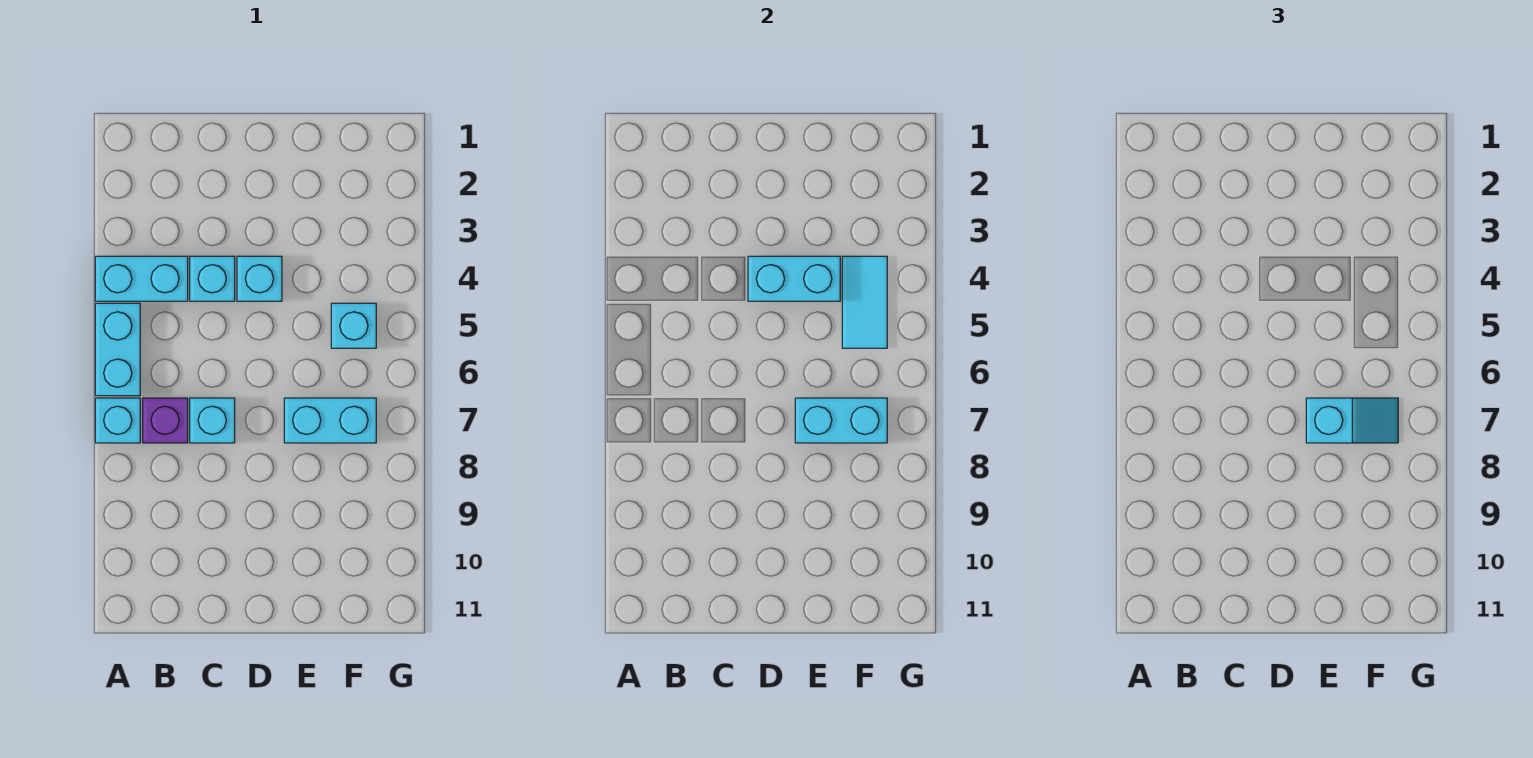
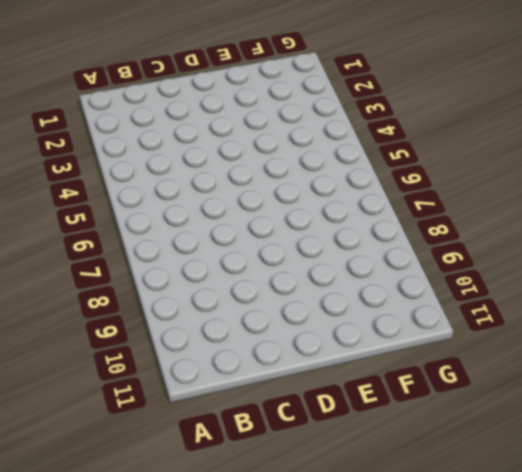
none -> cyan brick A4:B4 level 1
none -> cyan brick A5:A6 level 1
none -> cyan brick A7 level 1

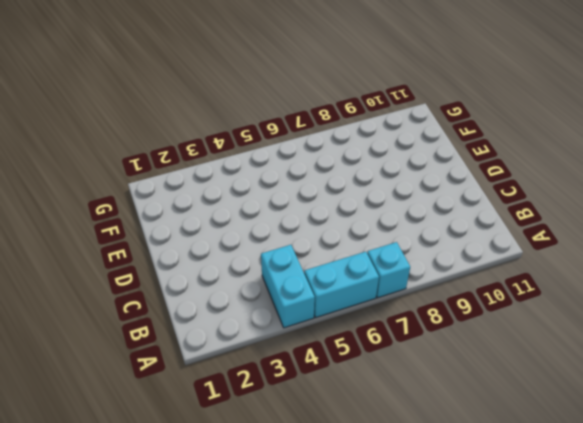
none -> purple brick B7 level 1
none -> cyan brick C4 level 1
none -> cyan brick C7 level 1

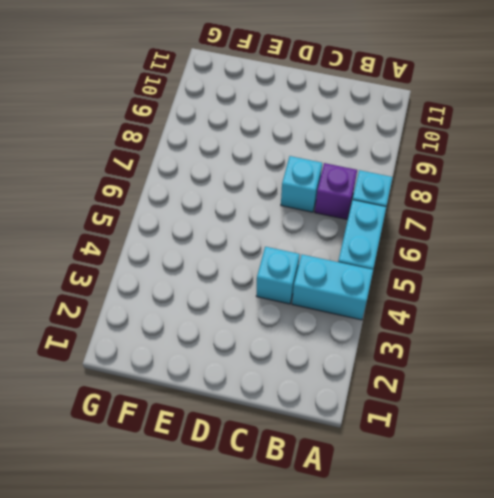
none -> cyan brick D4 level 1
none -> cyan brick E7:F7 level 1
none -> cyan brick F5 level 1

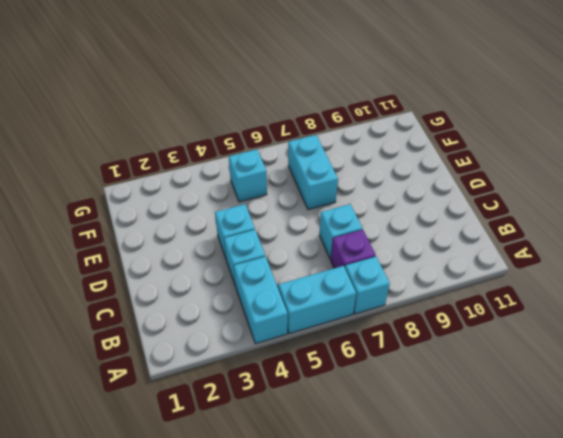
none -> cyan brick D4:E4 level 2
none -> cyan brick E7:F7 level 2
none -> cyan tile F4:F5 level 2

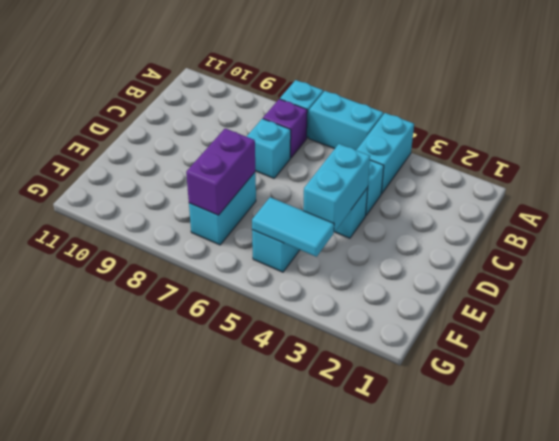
purple brick E7:F7 level 2 -> cyan brick E7:F7 level 2
none -> cyan slope E7:F7 level 3 top E

